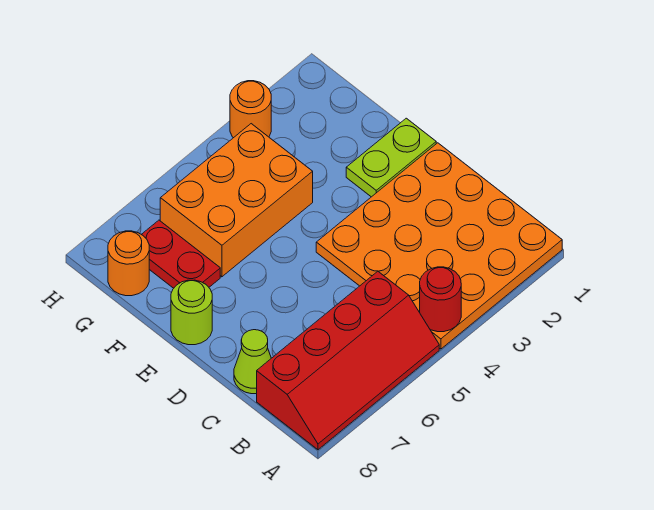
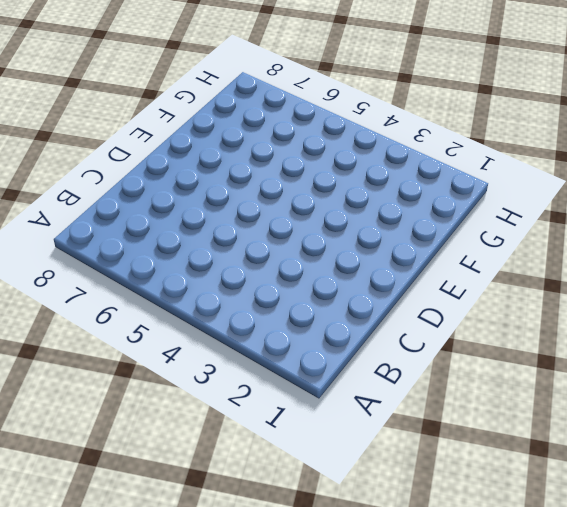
none -> orange plate A1:D4 level 1
none -> red slope A5:B8 level 1 top B

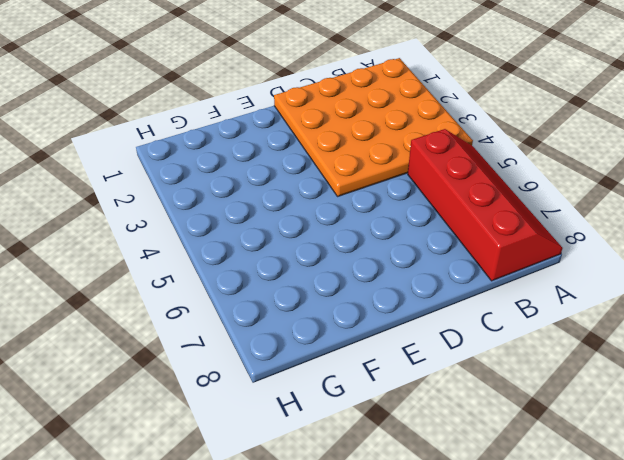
none -> lime cone C8 level 1
none -> lime plate E1:E2 level 1

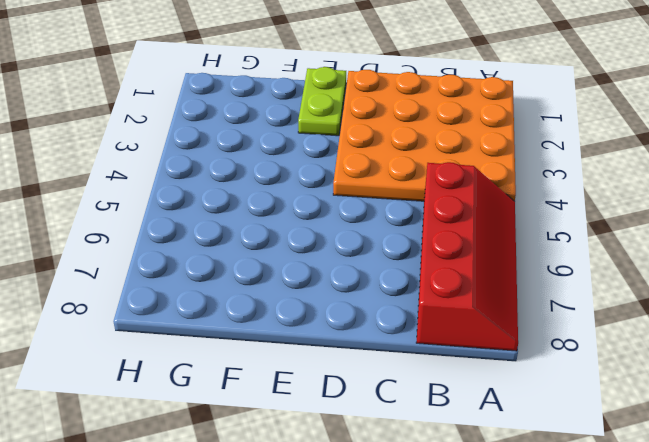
none -> lime cone C8 level 1
none -> lime round brick E8 level 1

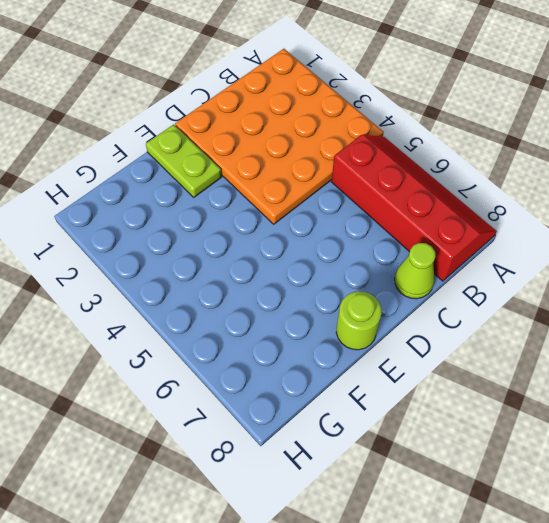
none -> orange brick F4:G6 level 1
none -> red plate F7:G7 level 1

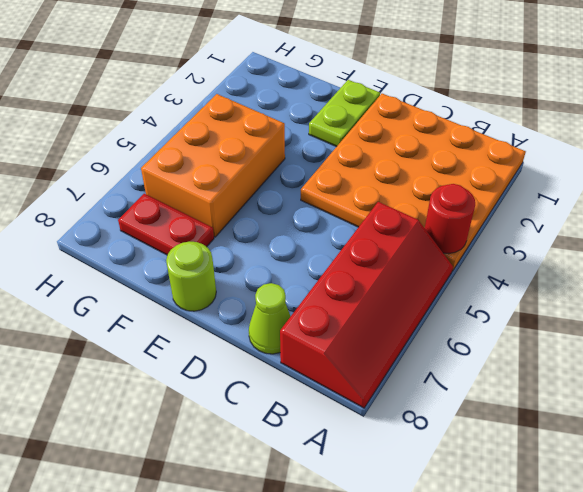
none -> orange round brick G8 level 1
none -> orange round brick H3 level 1

